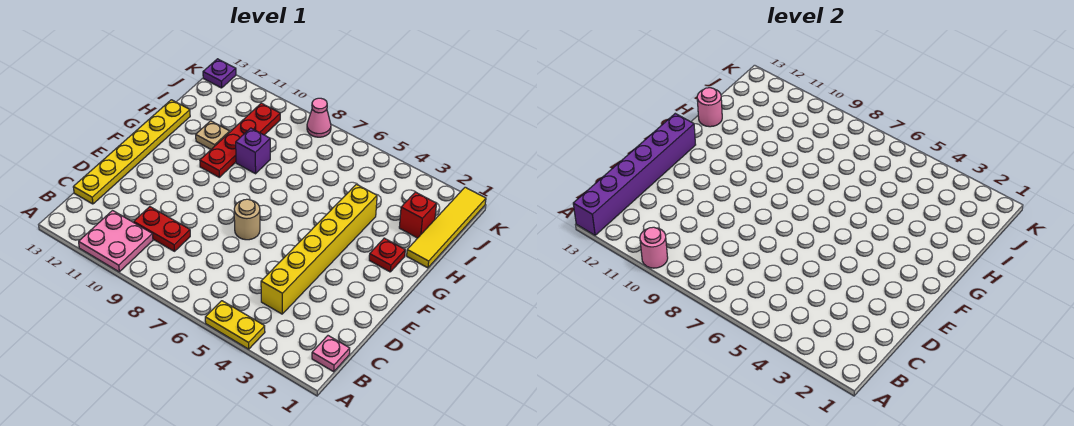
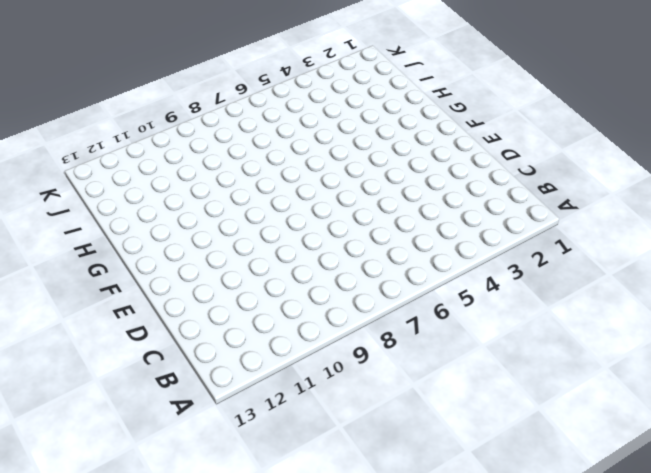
none -> yellow plate A4:A5 level 1
none -> pink plate A10:B11 level 1
none -> pink plate B1 level 1

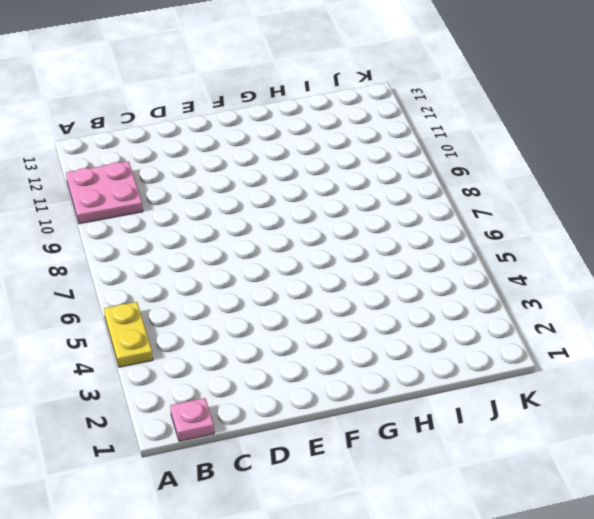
none -> yellow brick C4:H4 level 1
none -> red plate C9:C10 level 1
none -> yellow plate C13:H13 level 1

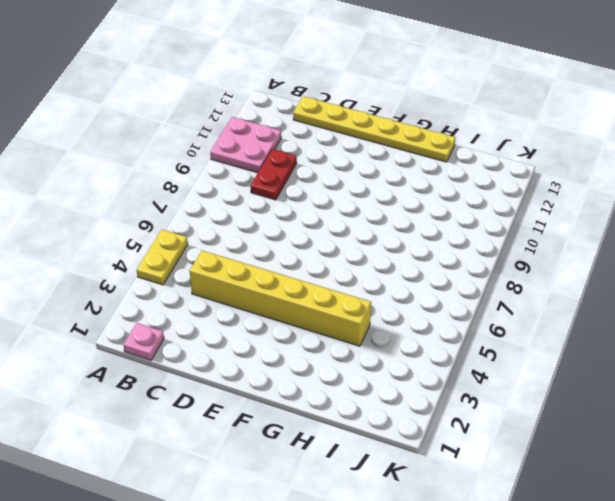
none -> tan round brick E7 level 1
none -> red plate G2 level 1
none -> red plate G10:J10 level 1

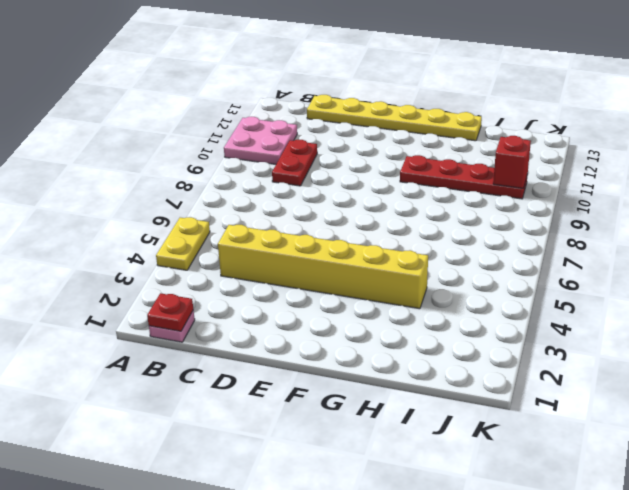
red plate B1 level 2 -> red plate G2 level 1
red brick J10 level 2 -> red brick I2 level 1
none -> tan round brick E7 level 1
none -> yellow tile H1:K1 level 1
none -> purple brick H9 level 1

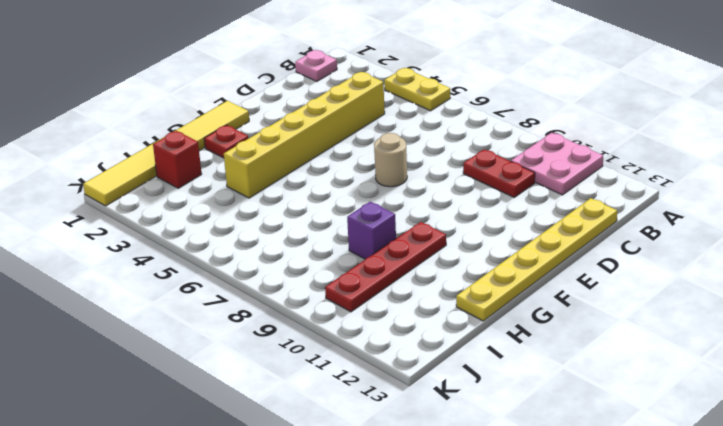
yellow tile F1:K1 level 1 -> yellow tile H1:K1 level 1
none -> tan plate H11 level 1
none -> pink cone K8 level 1
none -> purple plate K13 level 1

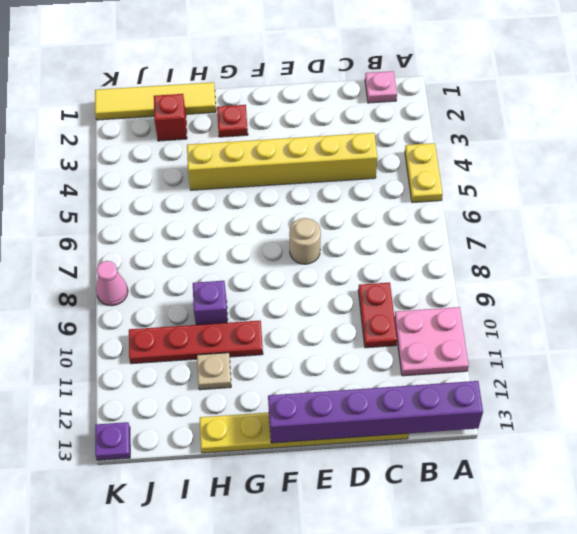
none -> pink round brick A10 level 2
none -> pink round brick H13 level 2

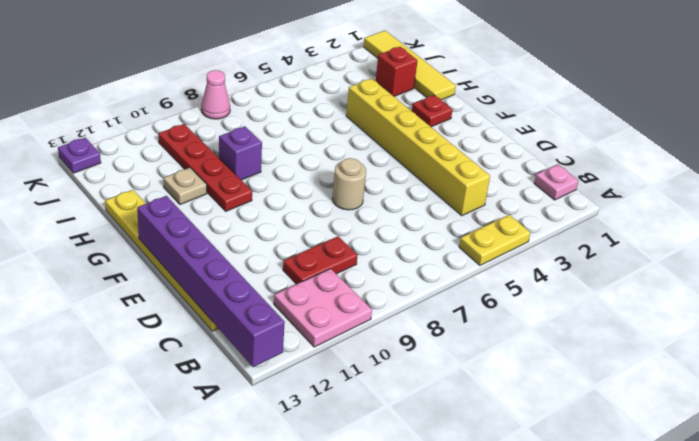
none -> pink round brick A10 level 2
none -> pink round brick H13 level 2

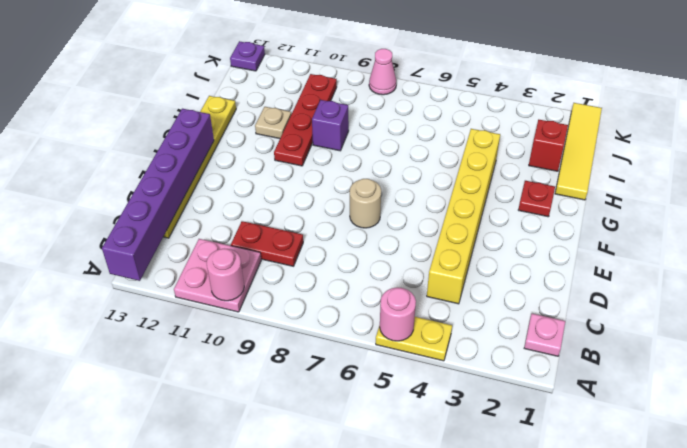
pink round brick A5 level 2 -> pink round brick H13 level 2

